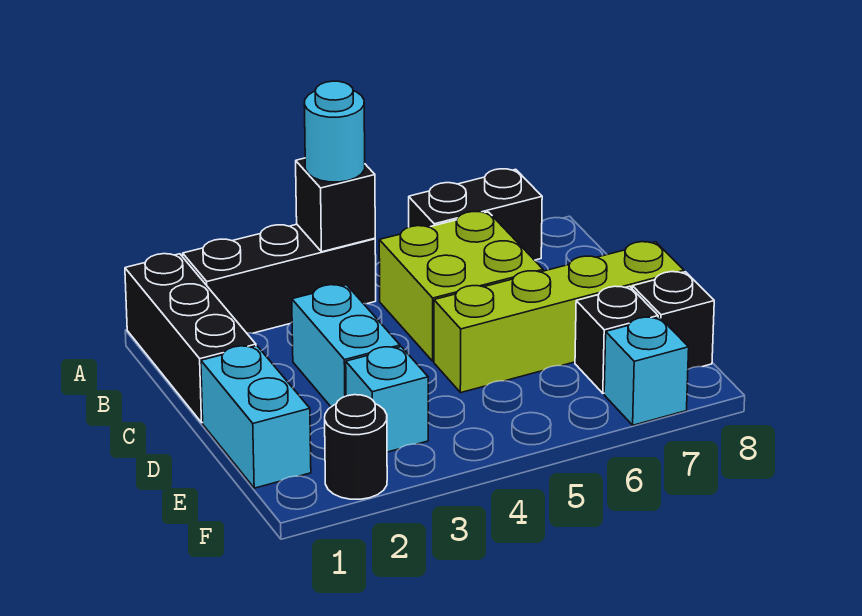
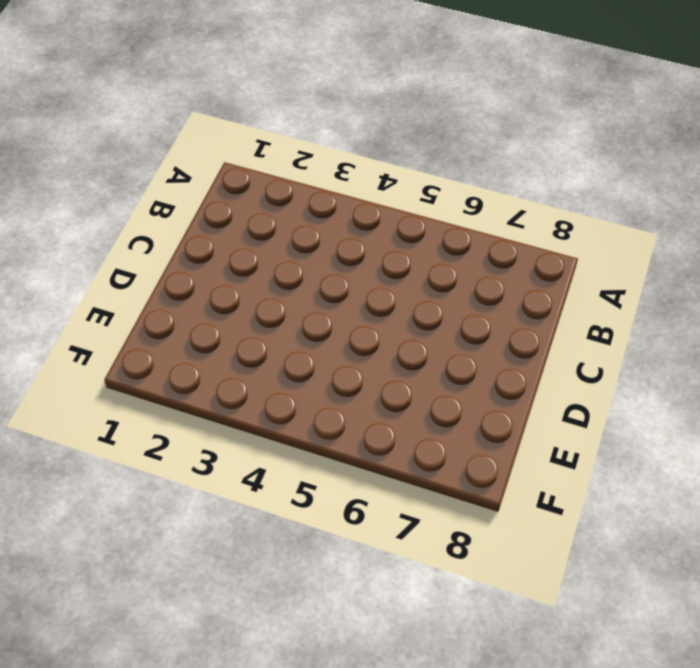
none -> black brick A1:C1 level 1
none -> black brick A2:A4 level 1
none -> black brick A6:A7 level 1

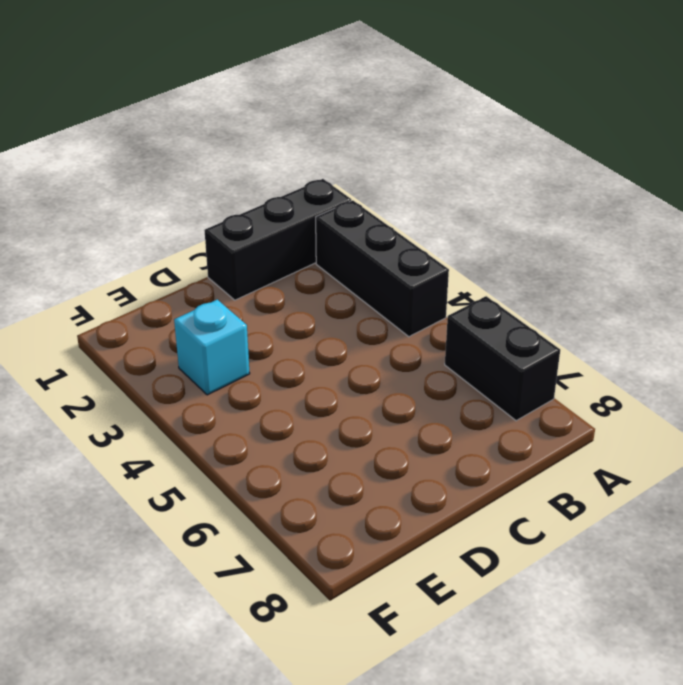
none -> lime brick B5:C6 level 1
none -> cyan brick C3:D3 level 1
none -> cyan brick D1:E1 level 1

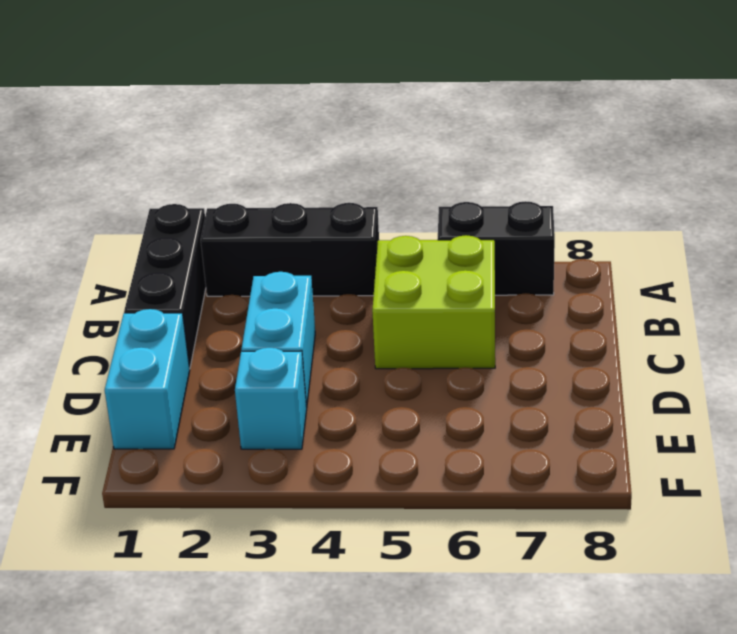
none -> lime brick D5:D8 level 1
none -> black brick E7 level 1
none -> black brick E8 level 1

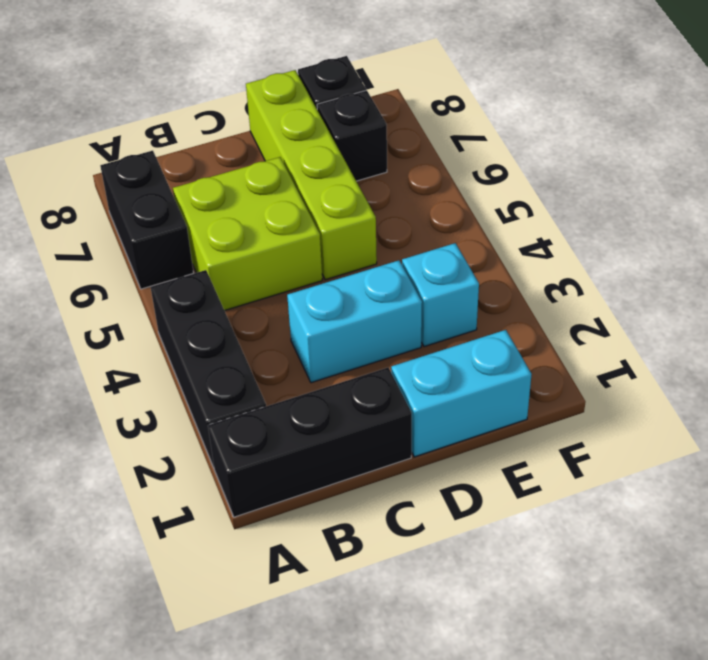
none -> black round brick F2 level 1
none -> cyan brick F7 level 1
none -> black brick A4 level 2

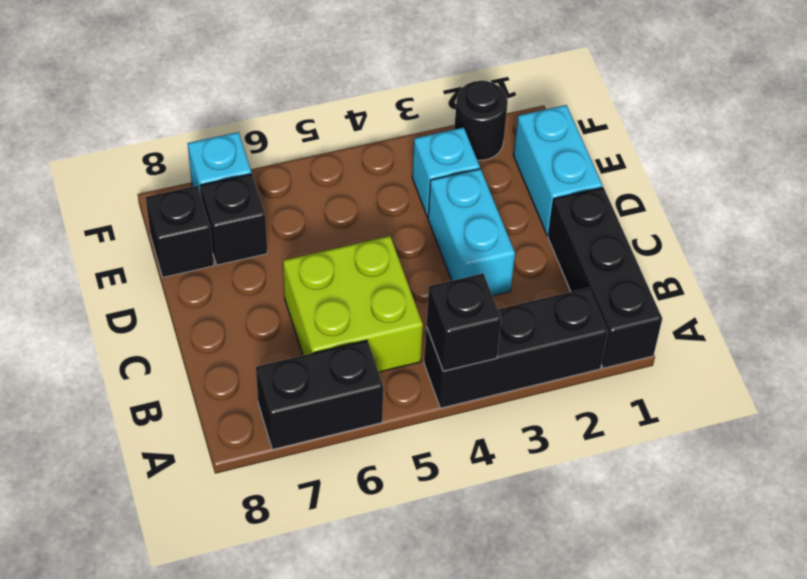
none -> lime brick D5:D8 level 1
none -> cyan round brick A4 level 3

